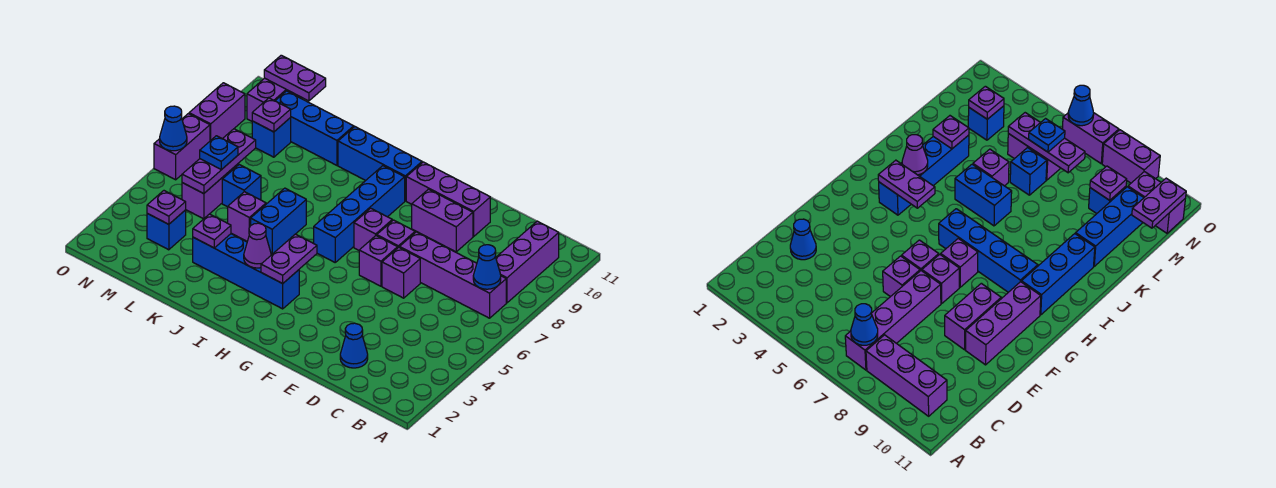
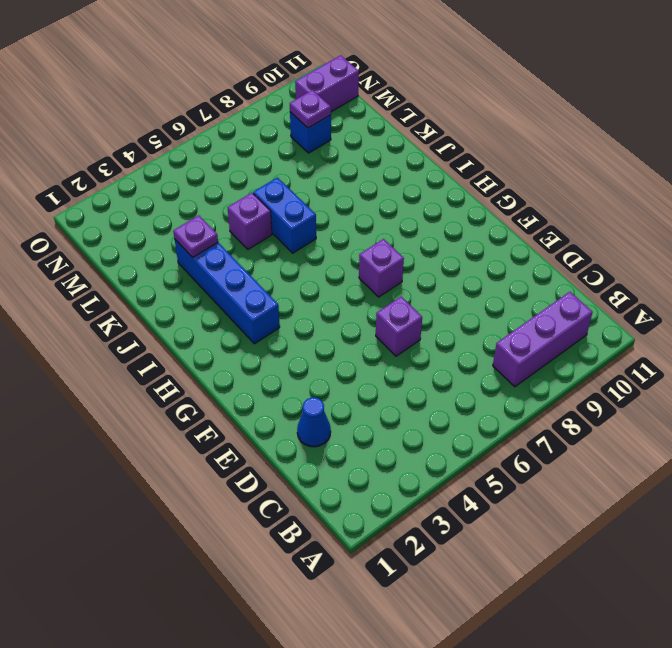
blue brick J6:K6 level 1 -> blue brick J5:J6 level 1
none -> purple brick B7:E7 level 1
none -> purple brick E9:F9 level 1
none -> purple brick E10:G10 level 1
none -> purple brick F6 level 1

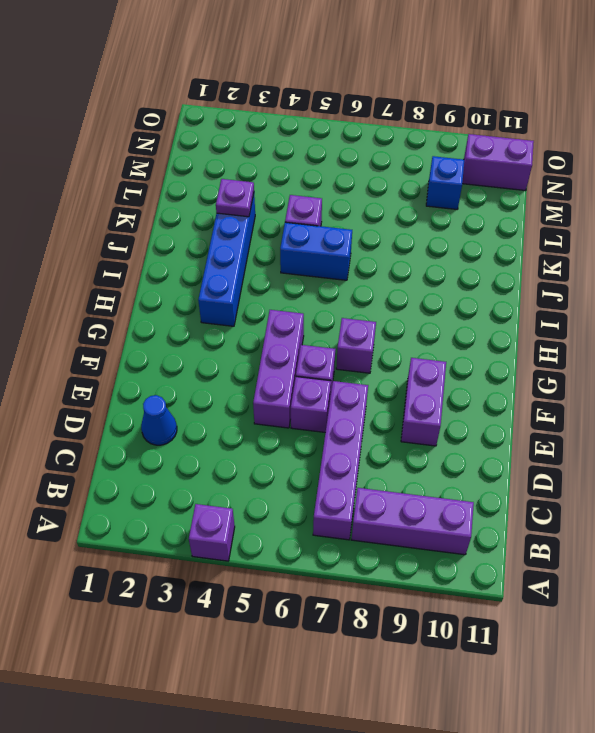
purple brick A4 level 1 -> purple brick F7 level 1
purple brick E5:G5 level 1 -> purple brick E10:G10 level 1
none -> blue brick H6:H9 level 1
none -> blue brick H10:J10 level 1
none -> blue brick K10:M10 level 1
none -> blue brick L6 level 1

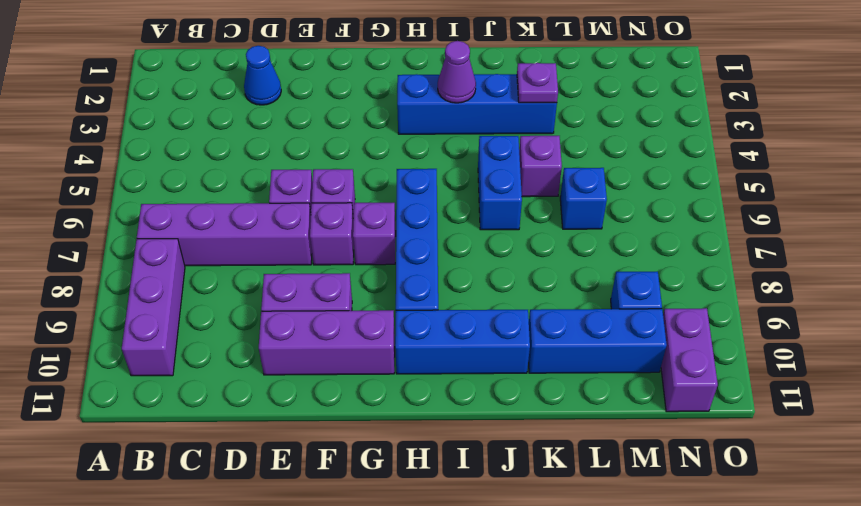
none -> blue brick M3 level 1
none -> purple brick M5:M6 level 1
none -> purple brick O6:O7 level 1
none -> purple brick O8:O9 level 1

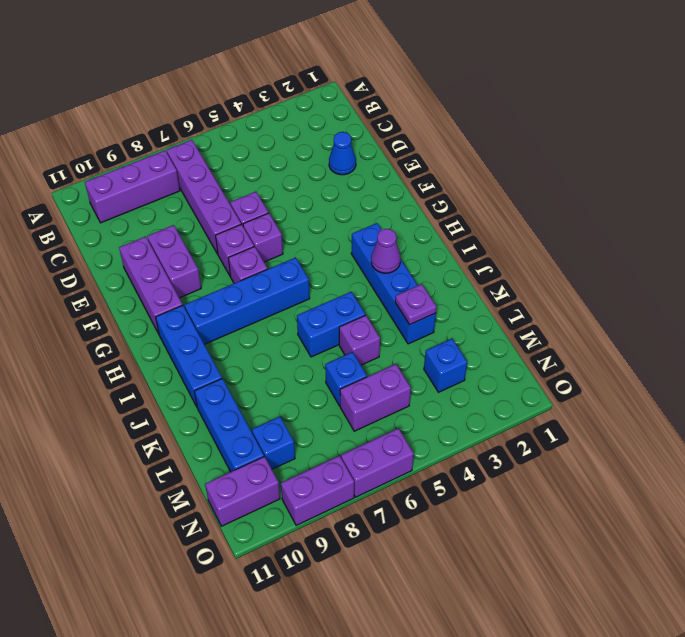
none -> blue cone B7 level 2
none -> purple plate H3:H4 level 2
none -> purple plate M3 level 2
none -> purple plate M5:M7 level 2

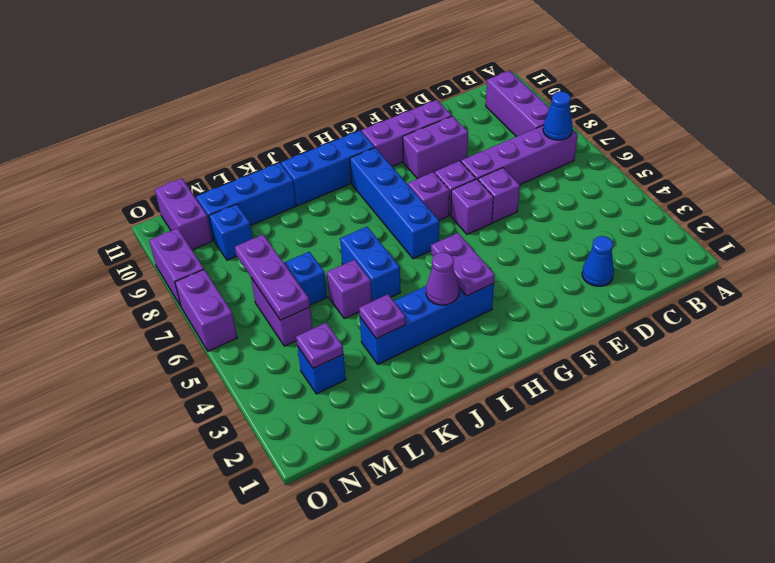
none -> purple plate M9 level 2
none -> purple plate M11:N11 level 2
none -> blue cone O6 level 2
none -> blue plate M6 level 3

